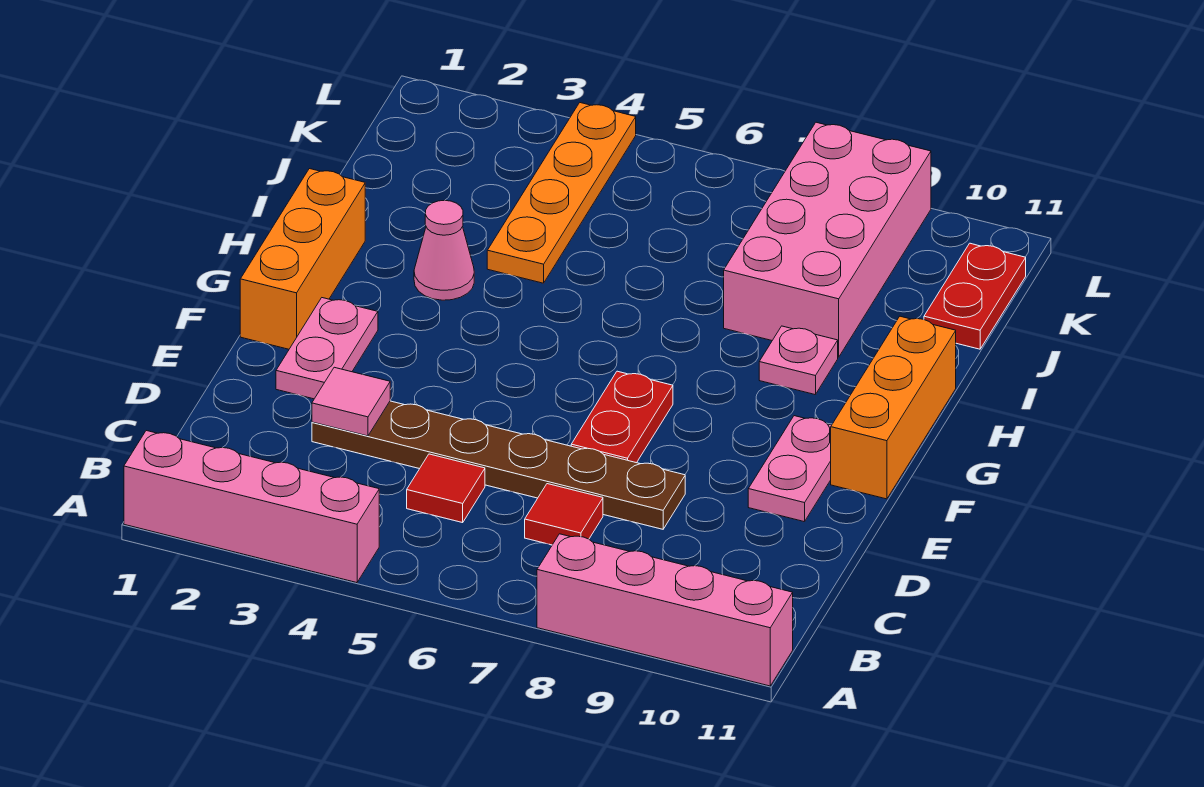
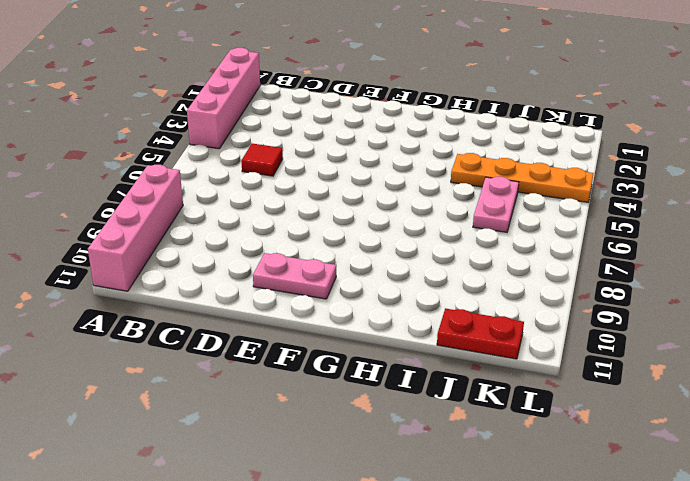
pink plate J5:J6 level 1 -> pink plate E2:F2 level 1
none -> red tile C7 level 1
none -> brown plate D3:D8 level 1
none -> red plate E7:F7 level 1

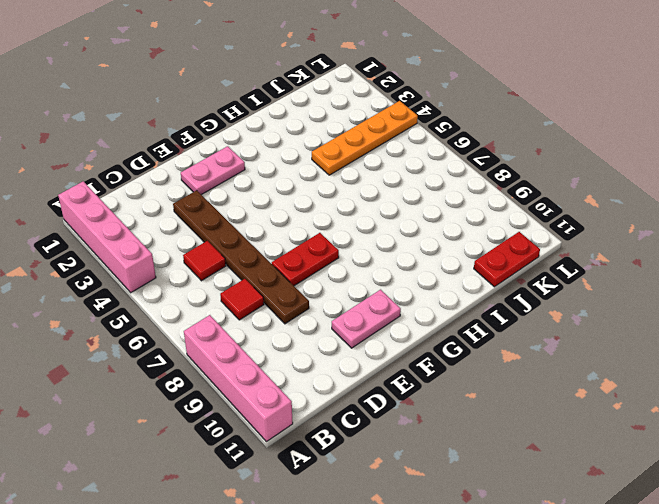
none -> orange brick F1:H1 level 1
none -> orange brick F11:H11 level 1
none -> pink cone H3 level 1

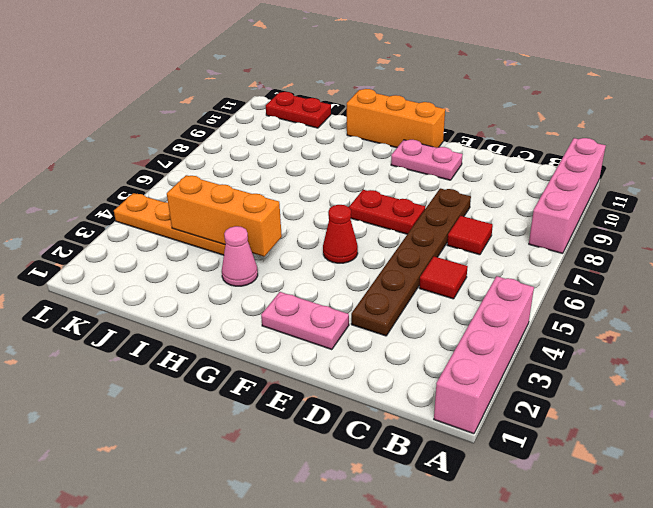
red cone F5 level 1 -> none
orange brick H4:J4 level 2 -> orange brick F1:H1 level 1
none -> pink plate H9 level 1
none -> pink brick I8:L9 level 1
none -> pink tile D3 level 2

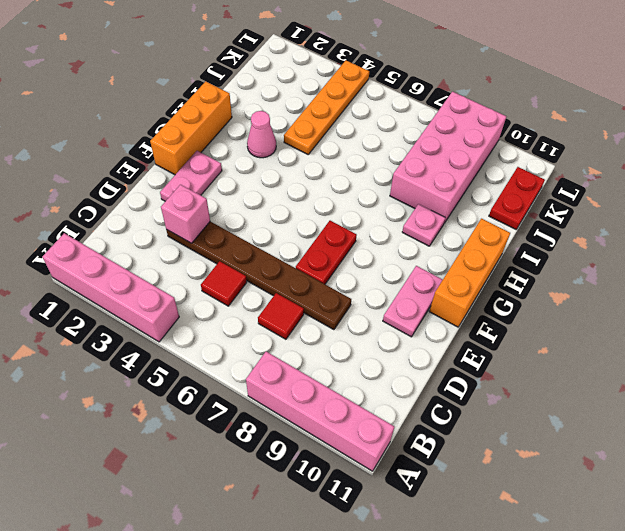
pink brick D3 level 2 -> pink tile D3 level 2

